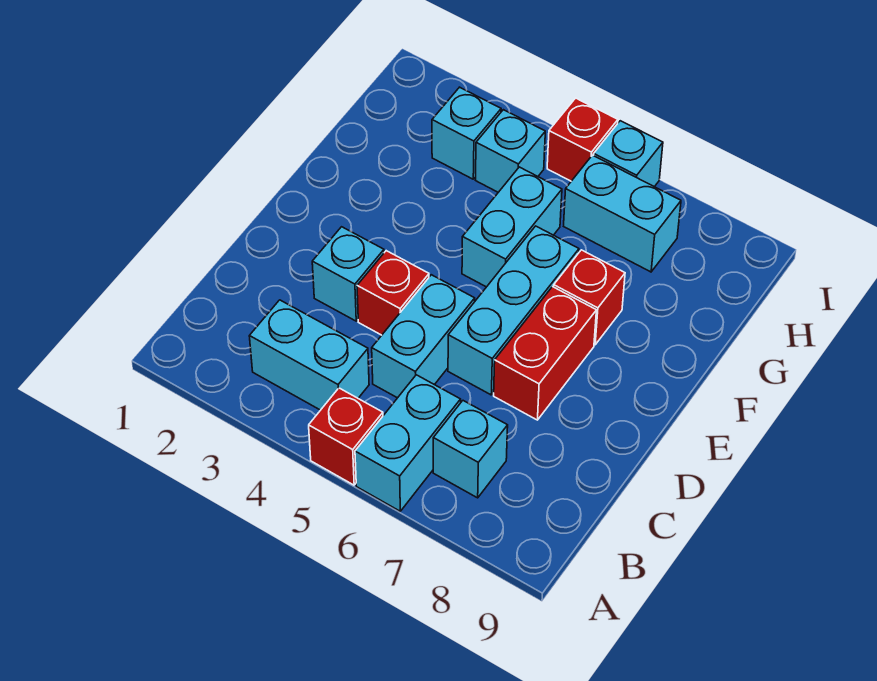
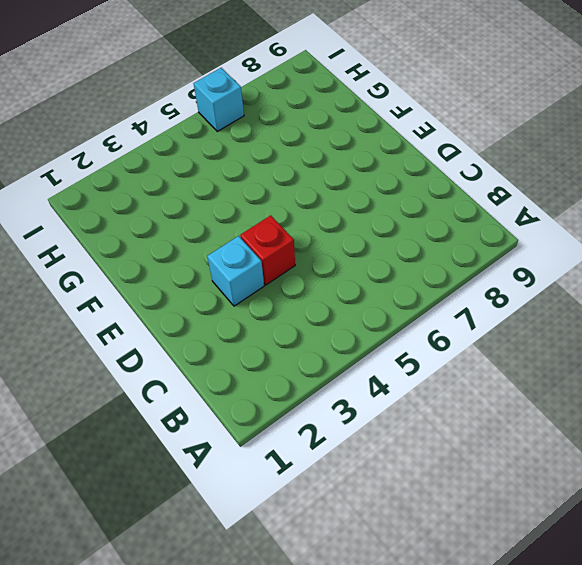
none -> red brick A5 level 1
none -> cyan brick A6:B6 level 1
none -> cyan brick B3:B4 level 1

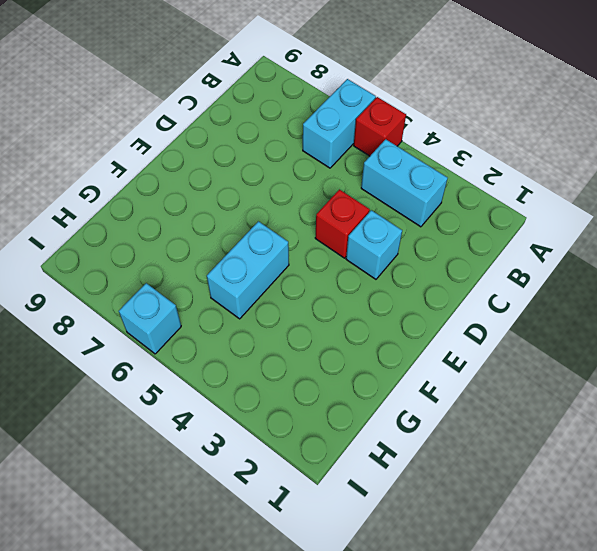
none -> cyan brick B7 level 1
none -> cyan brick C5:D5 level 1
none -> cyan brick D6:F6 level 1

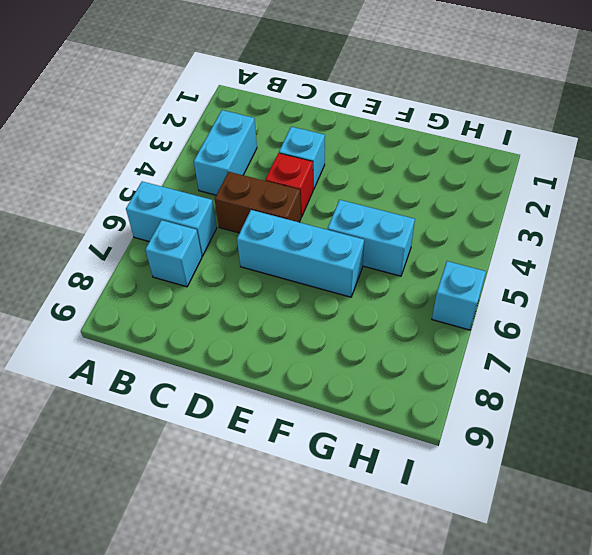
brown brick C5:D5 level 1 -> cyan brick C5:D5 level 1
none -> red brick A5 level 1
none -> red brick D7:E7 level 1
none -> red brick F7 level 1

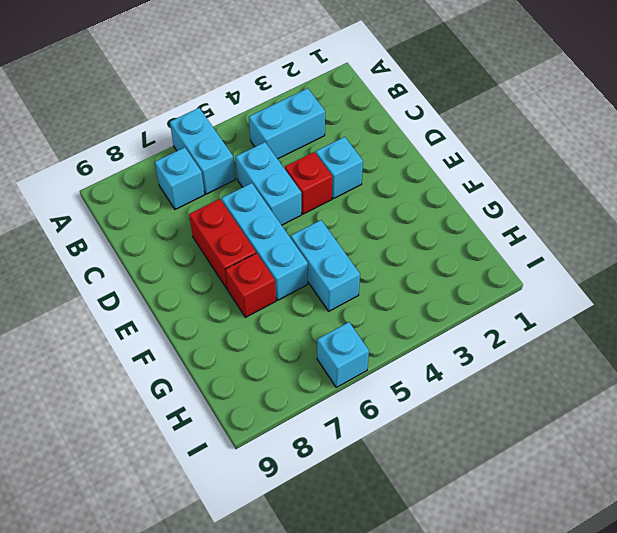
none -> red brick A5 level 1
none -> cyan brick H3 level 1
none -> cyan brick H4 level 1

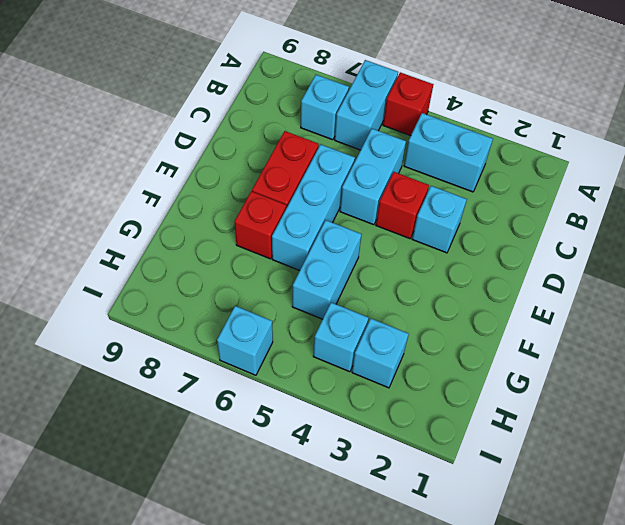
none -> cyan brick H6:H7 level 1
none -> red brick I5 level 1

